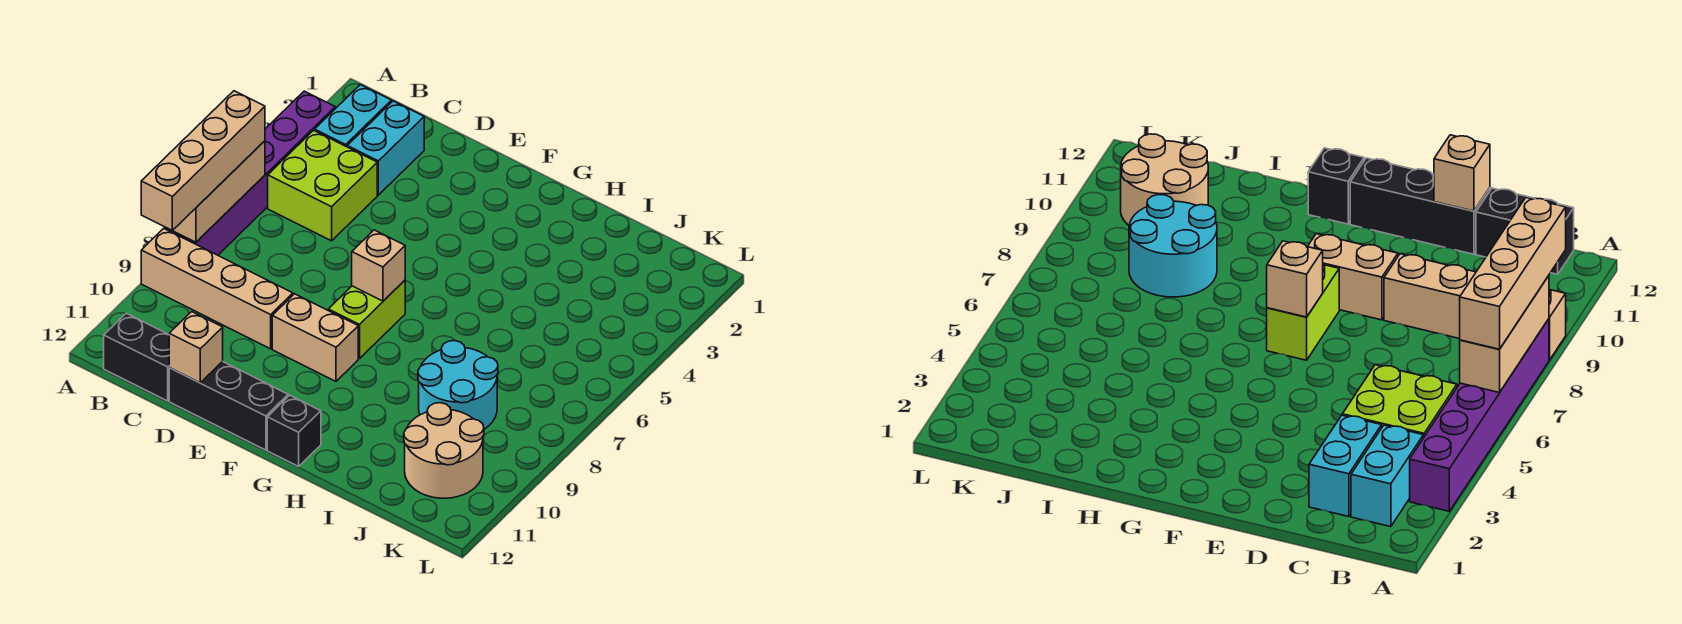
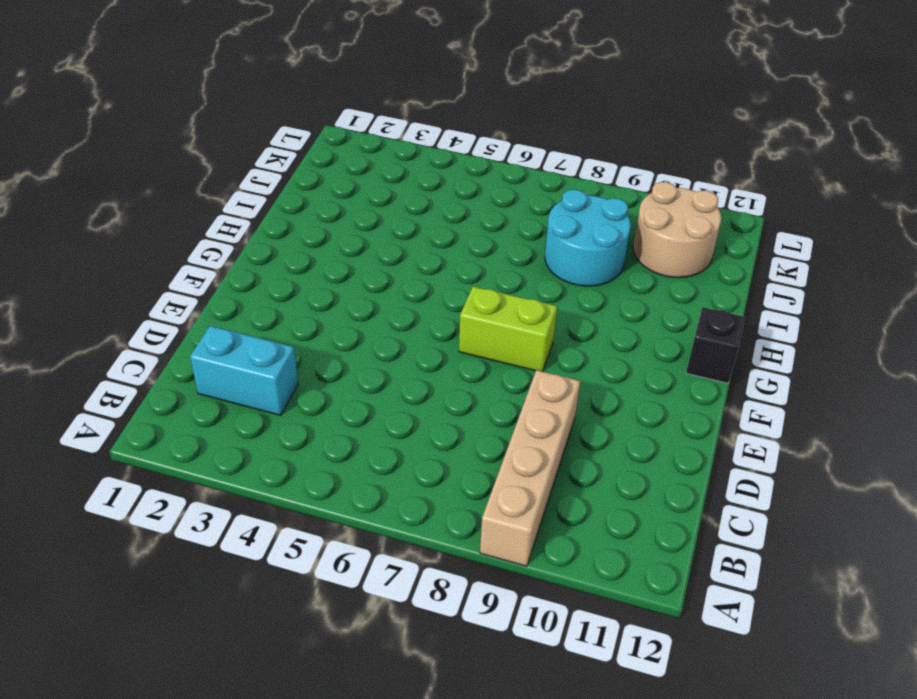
none -> purple brick A3:A8 level 1
none -> cyan brick B2:B3 level 1
none -> lime brick B4:C5 level 1

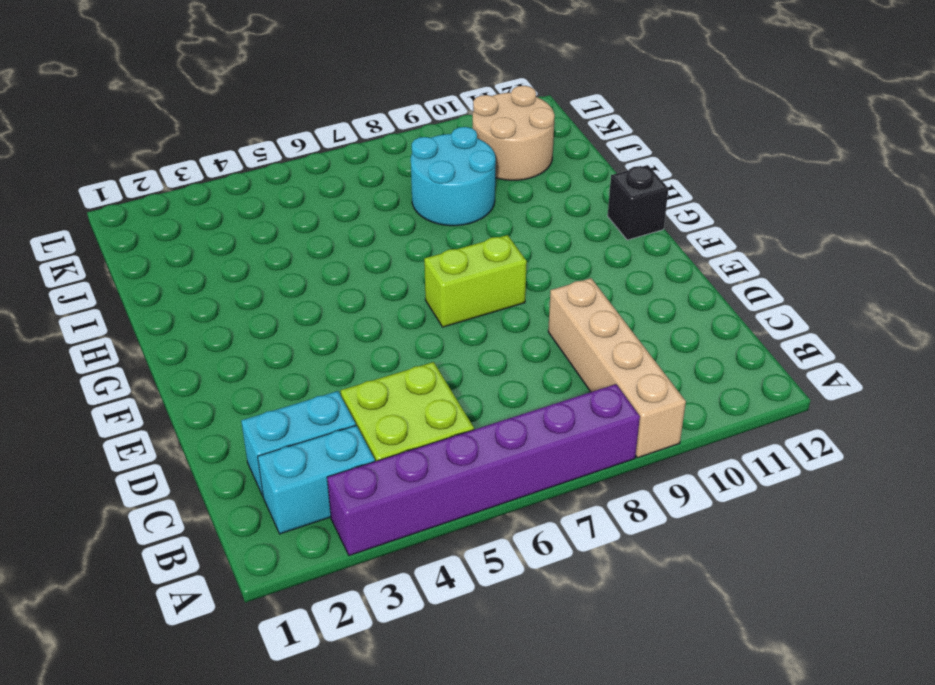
none -> black brick B12:C12 level 1
none -> black brick D12:F12 level 1
none -> tan brick E9:F9 level 1

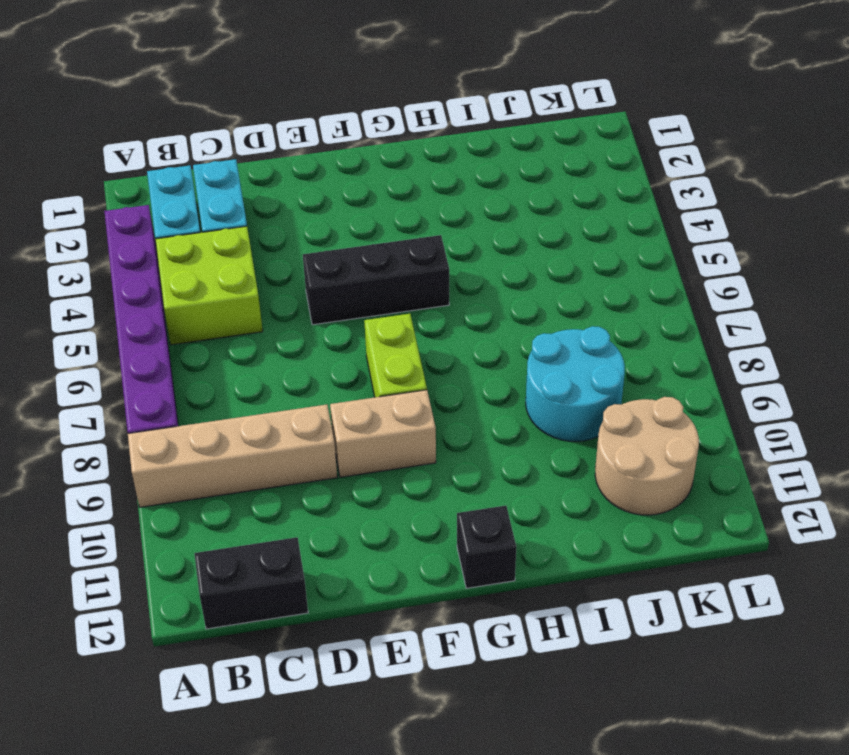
black brick E5:G5 level 1 -> black brick D12:F12 level 1
none -> tan brick A6:A8 level 2
none -> tan brick D12 level 2
none -> tan brick F7 level 2

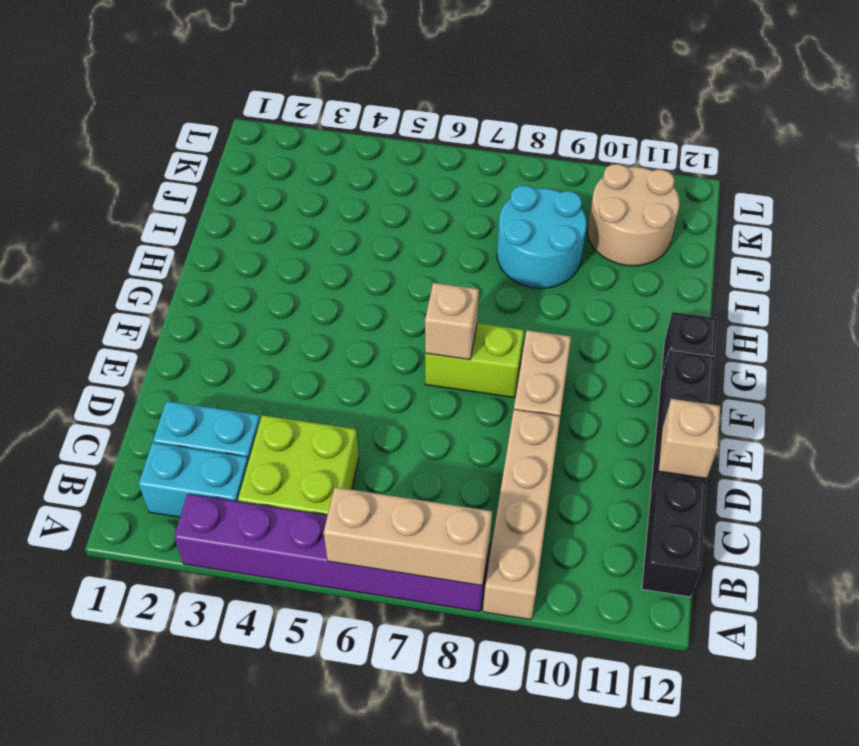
none -> tan brick A6:A9 level 3

